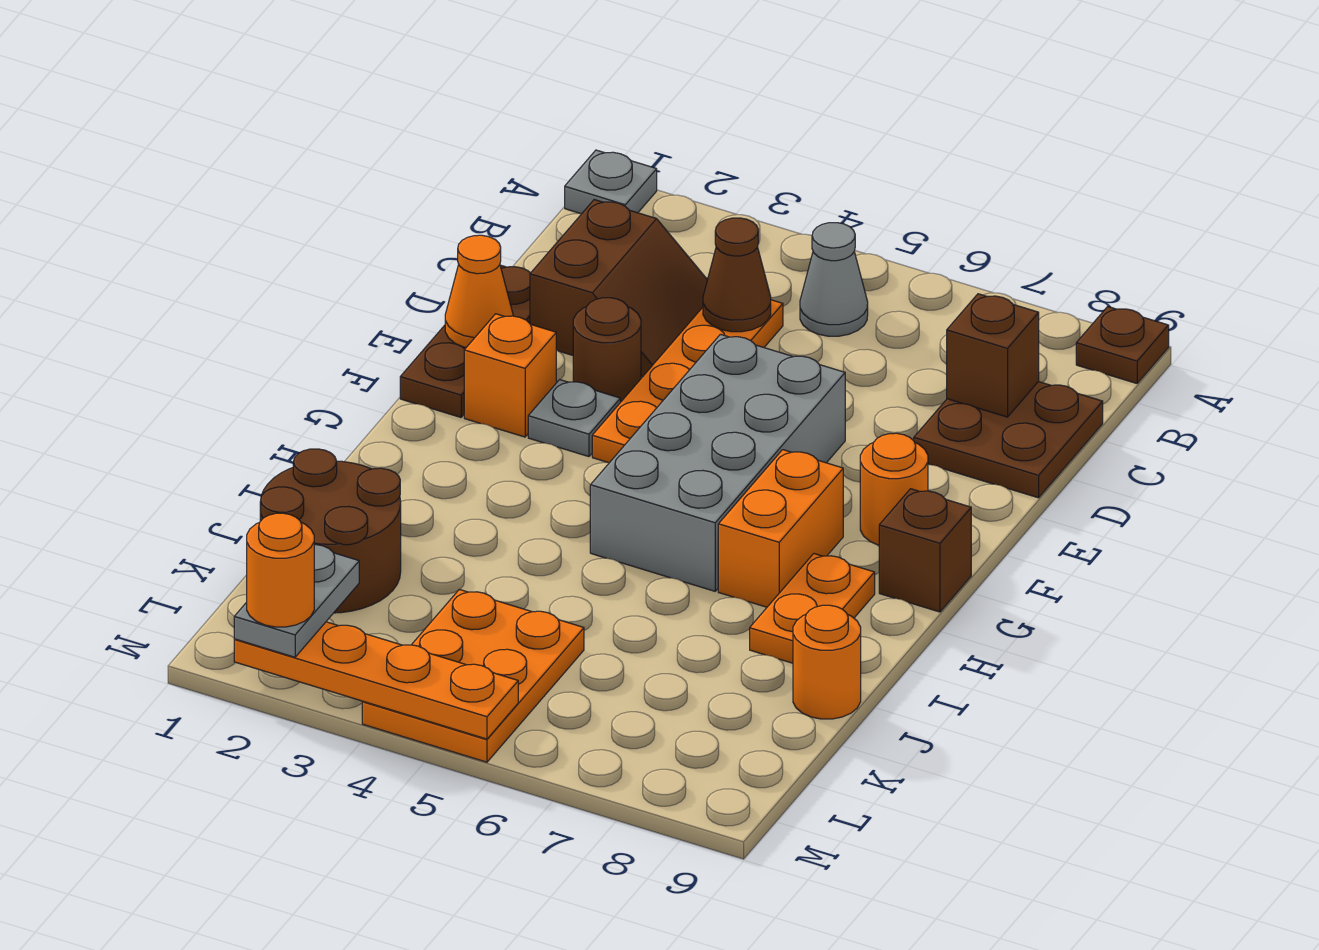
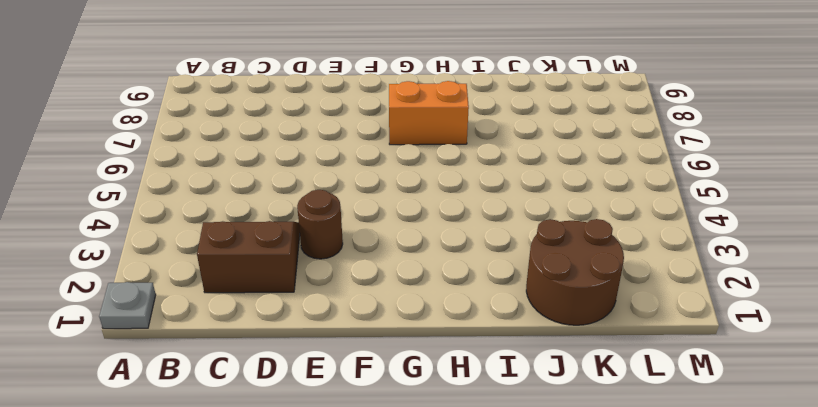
none -> brown plate A9 level 1
none -> grey cone B5 level 1
none -> orange plate C4:F4 level 1

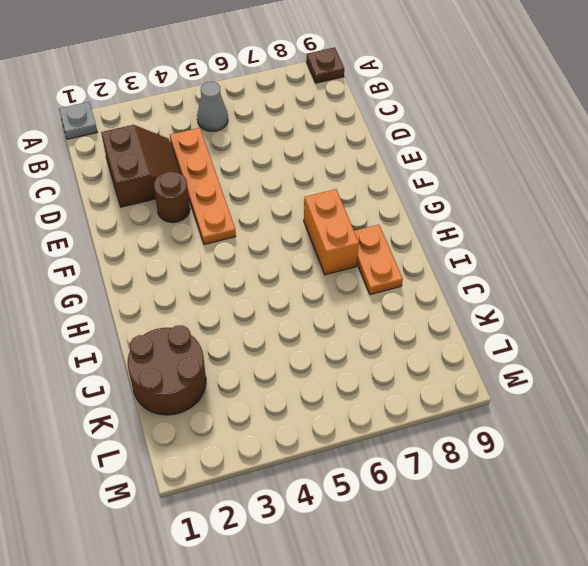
none -> brown plate C8:D9 level 1
none -> brown plate D1:F1 level 1
none -> grey brick E5:H6 level 1

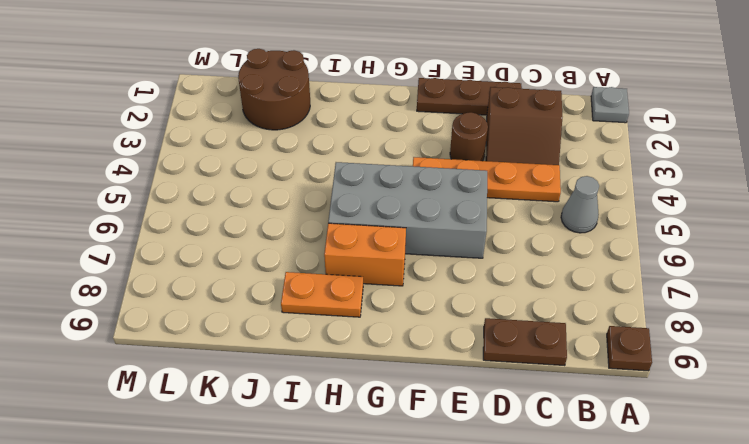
brown plate C9:D9 level 1 -> brown plate C8:D9 level 1
none -> orange brick F2 level 1
none -> grey plate F3 level 1
none -> orange round brick F8 level 1

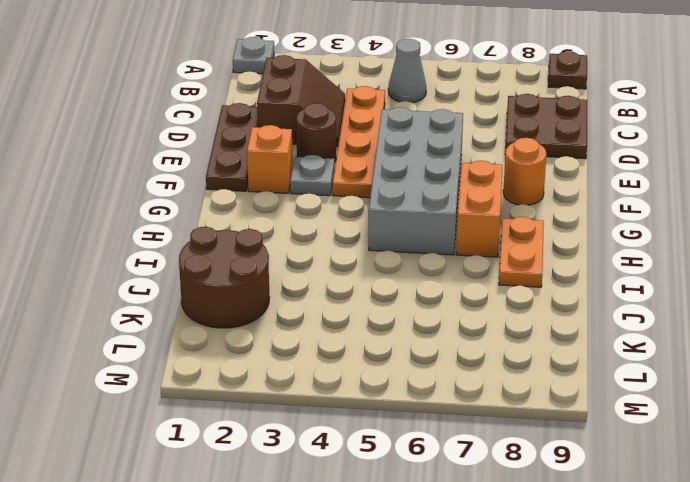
none -> brown brick G9 level 1
none -> orange round brick J9 level 1
none -> orange plate K4:M5 level 1

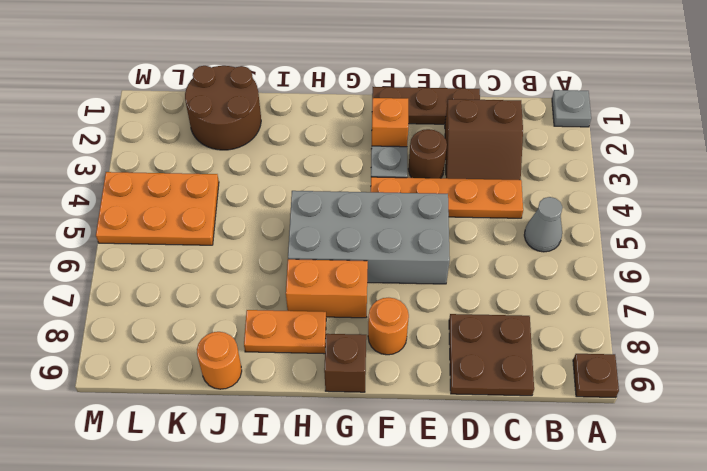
none -> brown cone C4 level 2
none -> brown brick C8 level 2
none -> orange cone E1 level 2

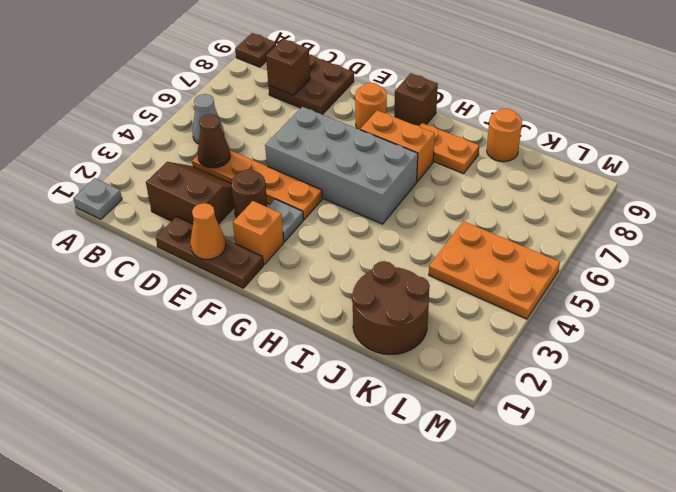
none -> orange plate M2:M5 level 2
none -> grey plate L2:M2 level 3
none -> orange round brick M2 level 4

